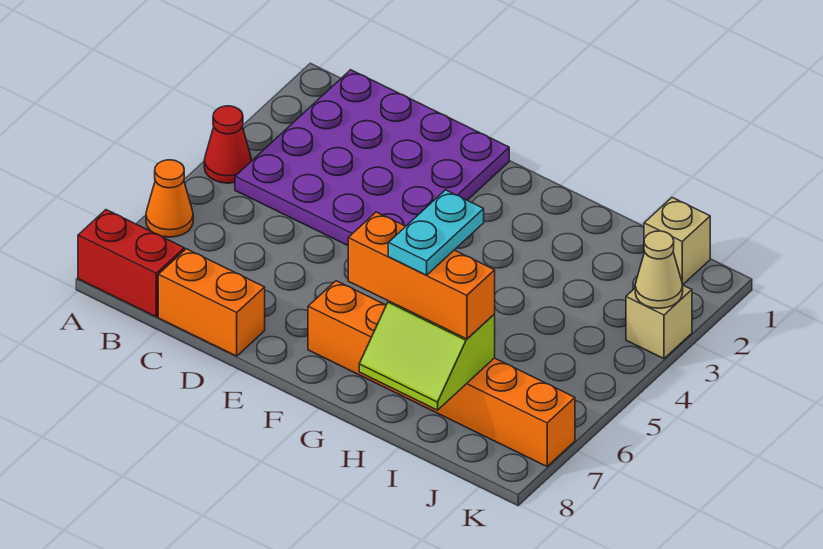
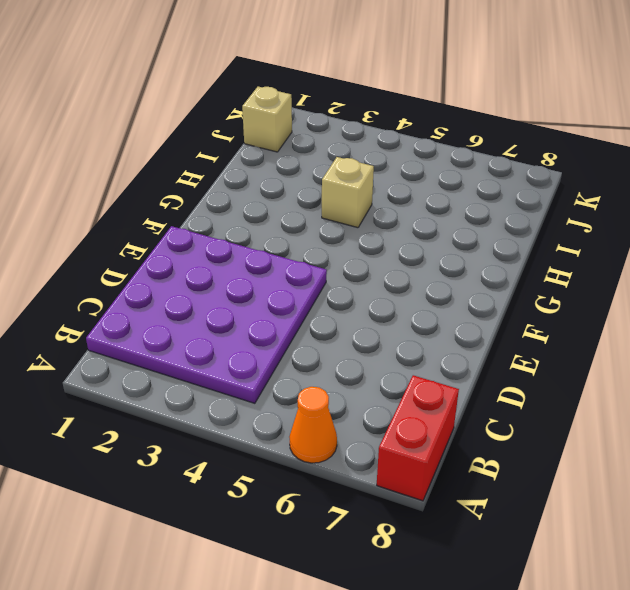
tan brick H4 level 1 -> tan brick K3 level 1
none -> red cone A4 level 1
none -> orange brick C8:D8 level 1
none -> orange brick F7:K7 level 1

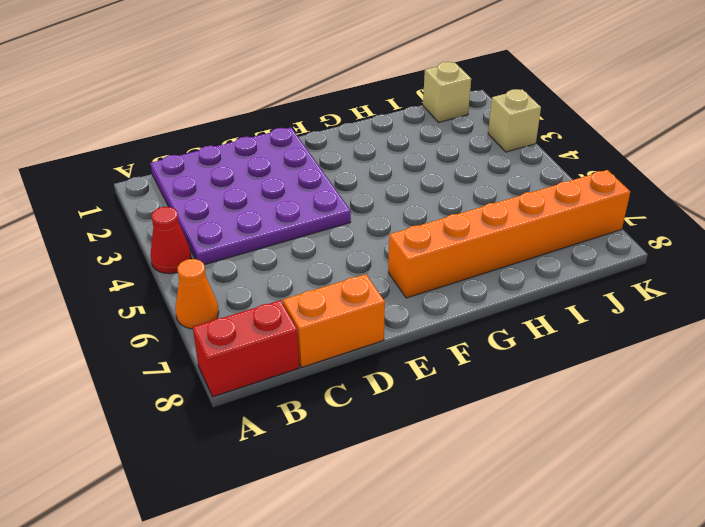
none -> lime slope H7:I8 level 2 top 7
none -> tan cone K3 level 2
none -> orange brick G7:I7 level 3

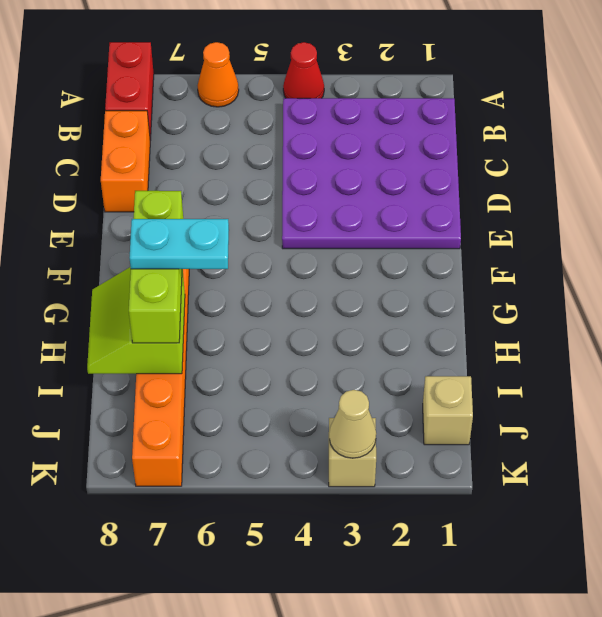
lime brick G7:I7 level 3 -> orange brick G7:I7 level 3

